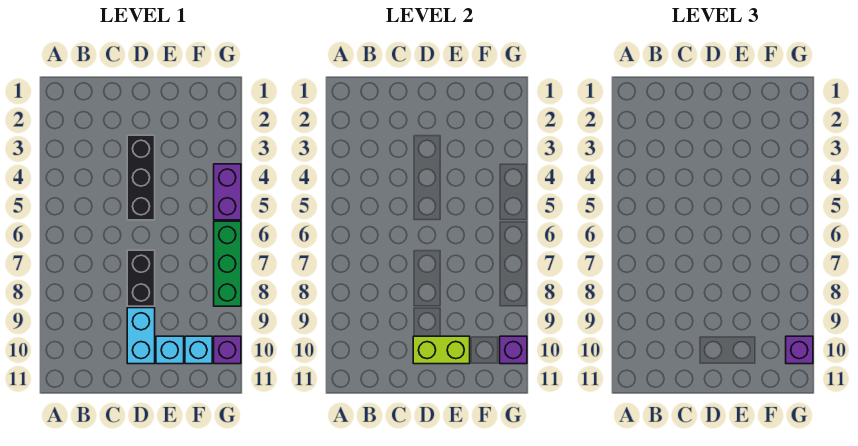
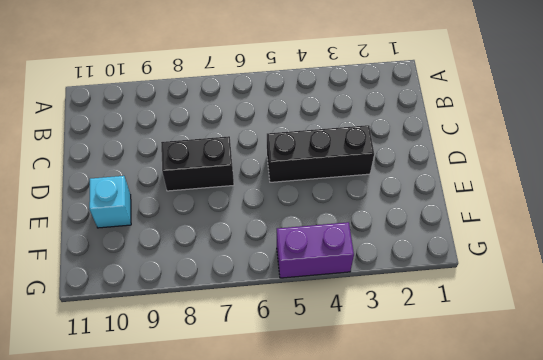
none -> cyan brick D9:D10 level 1
none -> cyan brick F10 level 1

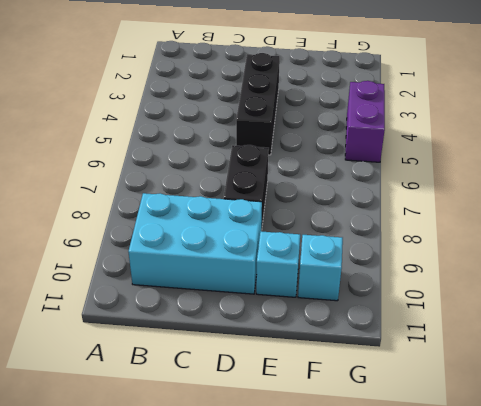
cyan brick B9:D10 level 1 -> cyan brick D9:D10 level 1
none -> green brick G6:G8 level 1
none -> purple brick G10 level 1

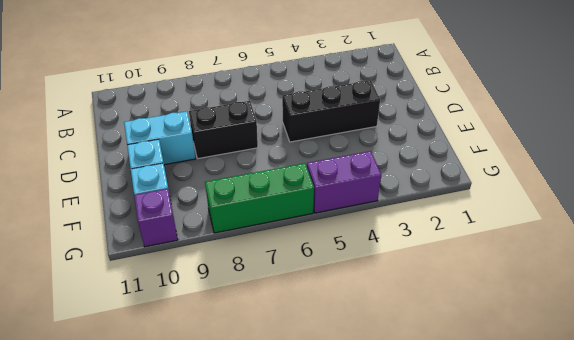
none -> lime brick D10:E10 level 2
none -> purple brick G10 level 2

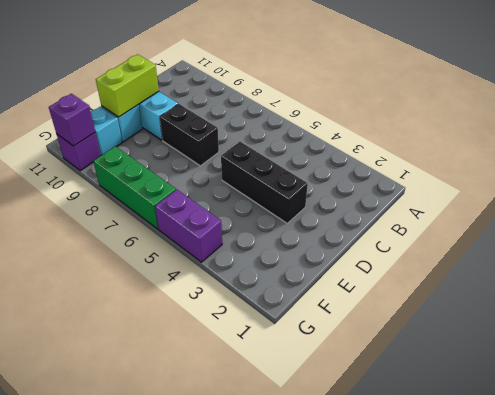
none -> purple brick G10 level 3

